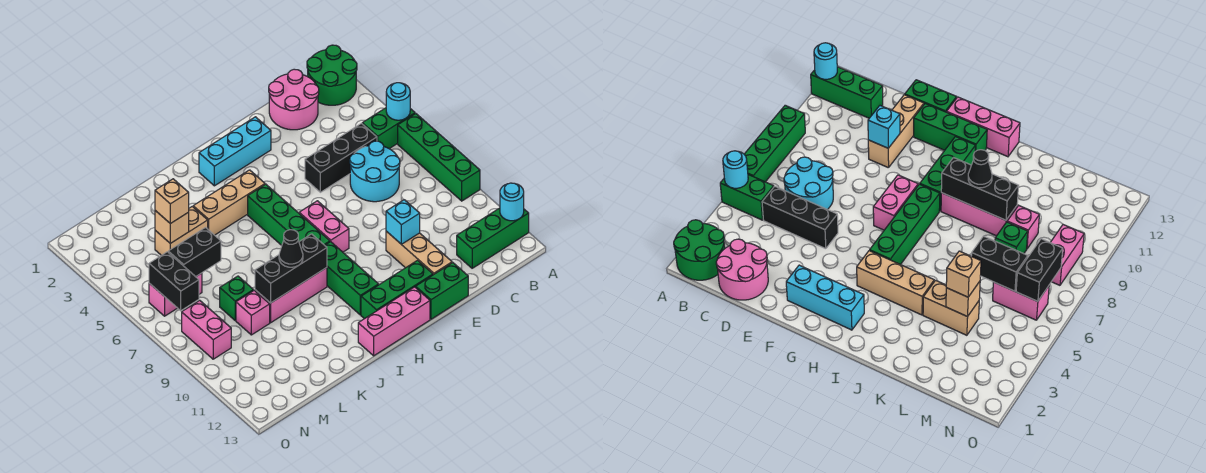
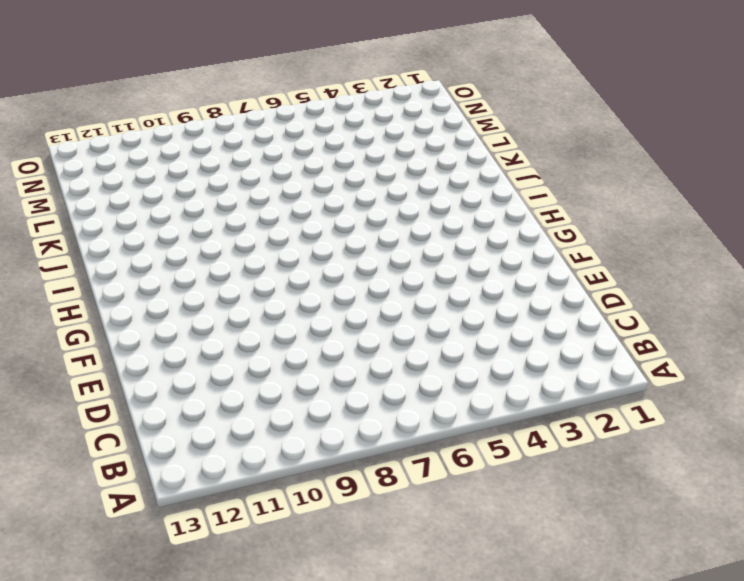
none -> green round brick A1:B2 level 1
none -> green brick A5:B5 level 1
none -> green brick A6:A9 level 1
none -> green brick A12:C12 level 1

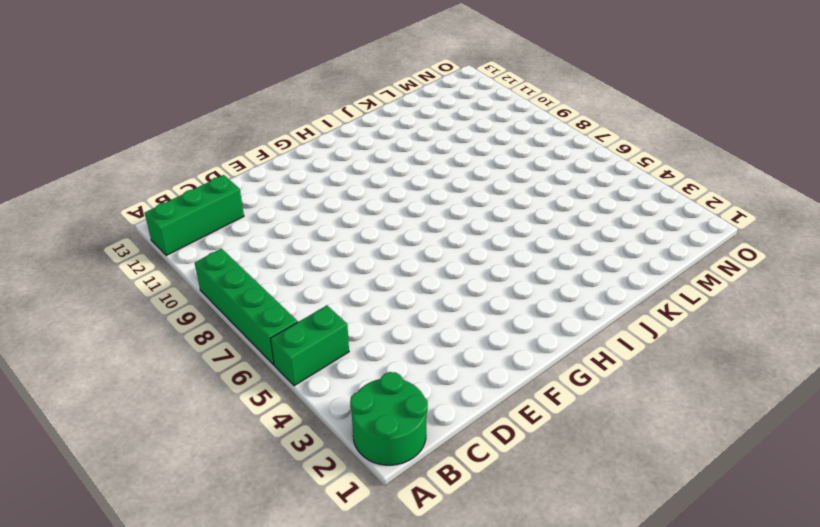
none -> pink round brick C1:D2 level 1
none -> black brick C5:E5 level 1
none -> cyan round brick C6:D7 level 1
none -> tan brick E10:E12 level 1

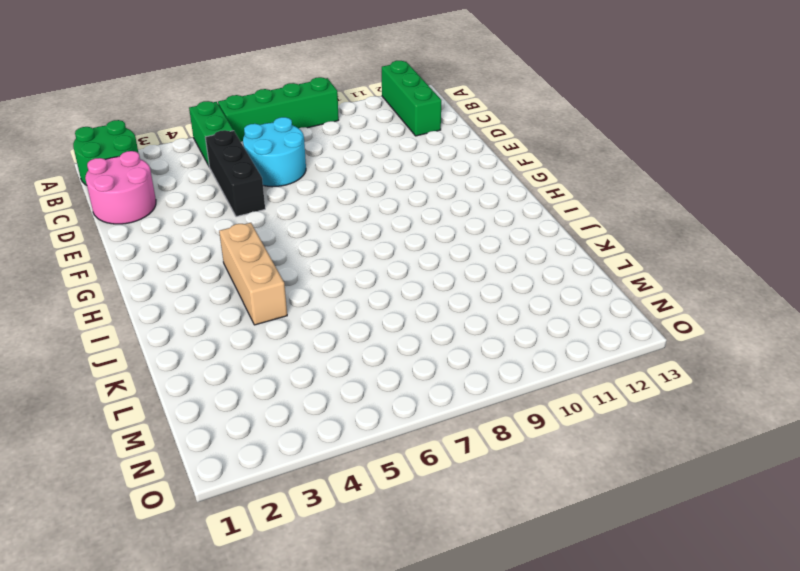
none -> tan brick E10:E12 level 1
none -> green brick E13:F13 level 1
none -> cyan brick F2:H2 level 1
none -> green brick F12:H12 level 1

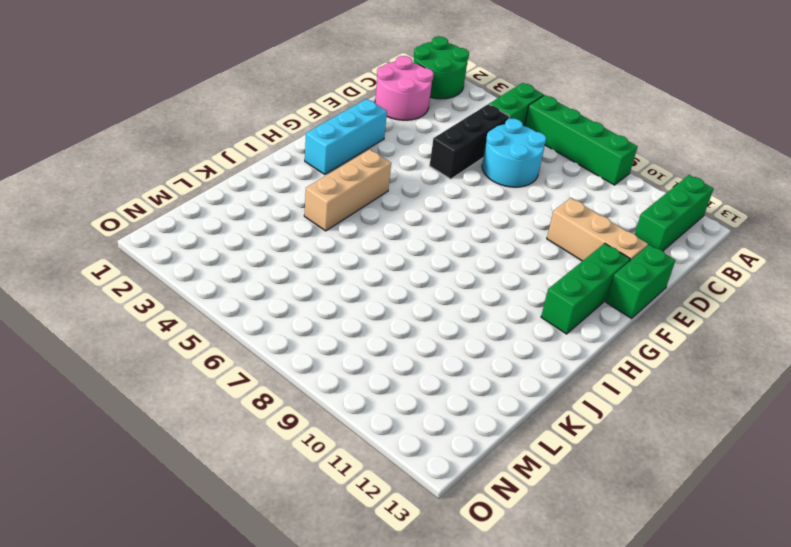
none -> pink brick G7:G8 level 1
none -> pink brick G13:I13 level 1
none -> green brick H5:H8 level 1
none -> green brick H9:H11 level 1

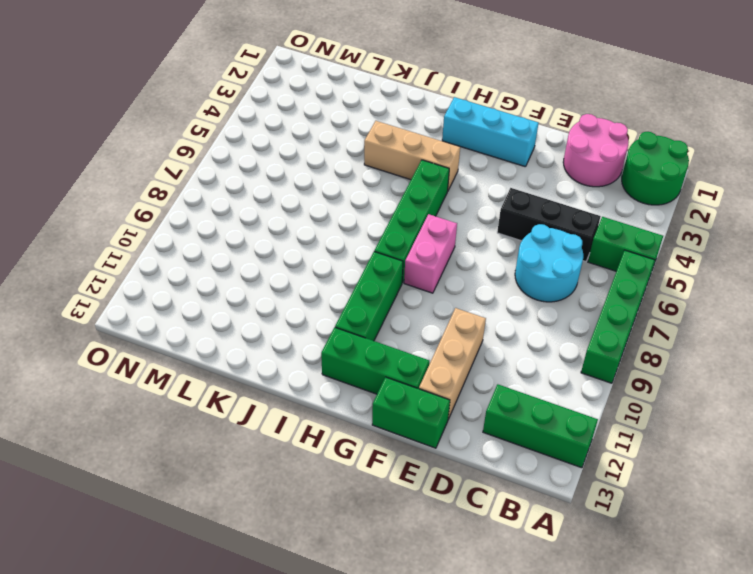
none -> pink brick G13:I13 level 1
none -> pink brick I9:K9 level 1
none -> tan brick K4:L4 level 1
none -> green brick L8 level 1

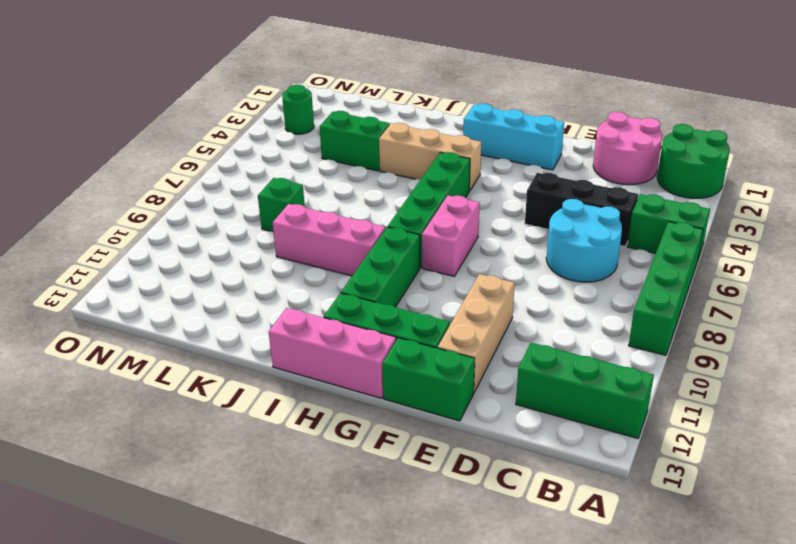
green brick K4:L4 level 1 -> tan brick K4:L4 level 1
green round brick N3 level 1 -> none
none -> pink brick L9 level 1
none -> pink brick M6:N6 level 1
none -> pink brick N8:N9 level 1
none -> cyan round brick A5 level 2

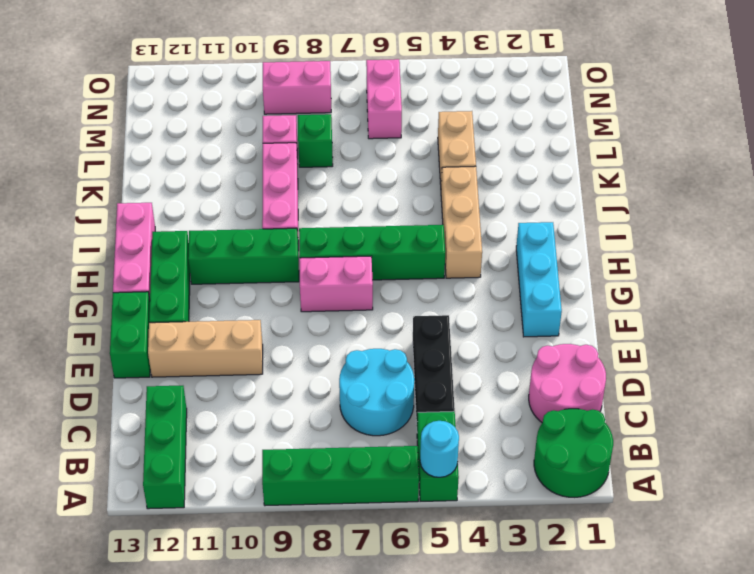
none -> cyan round brick A12 level 2
none -> cyan brick E10 level 2
none -> black brick I9:K9 level 2
none -> tan brick L4 level 2

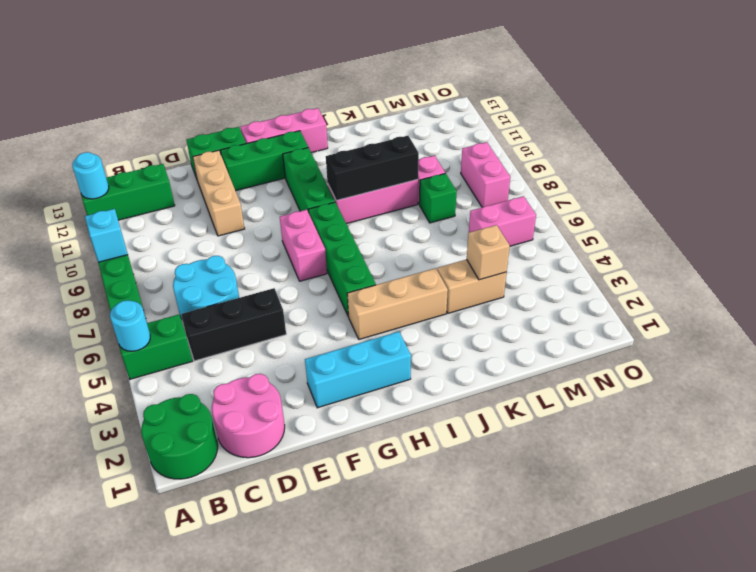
cyan brick A9 level 2 -> cyan brick E10 level 2
none -> black brick L6:M6 level 2
none -> black brick N6:N7 level 2
none -> black cone J9 level 3
none -> tan brick L4 level 3

